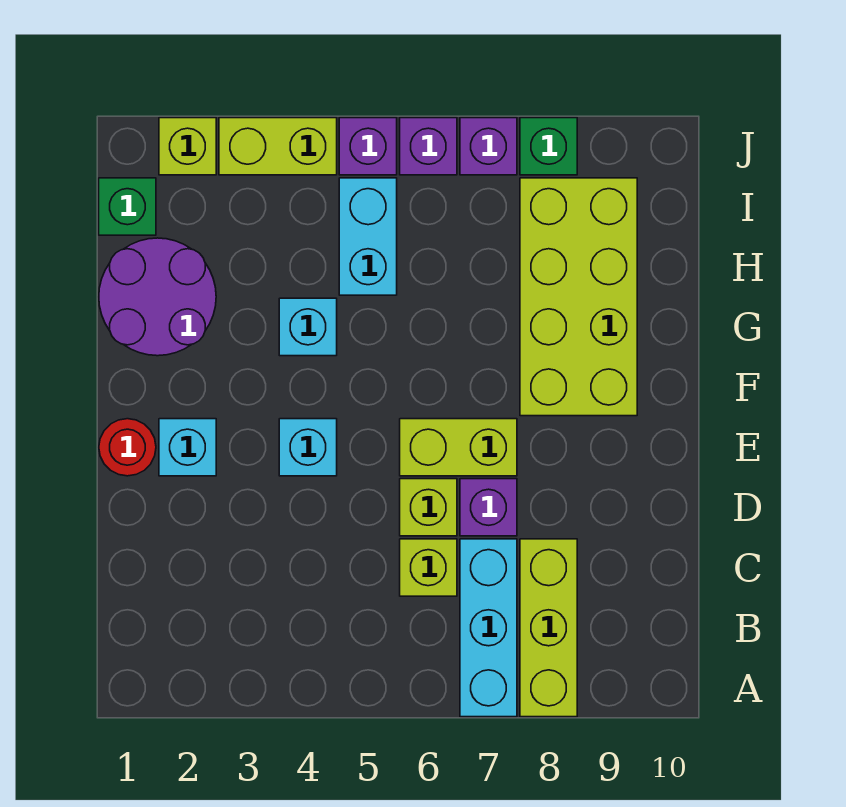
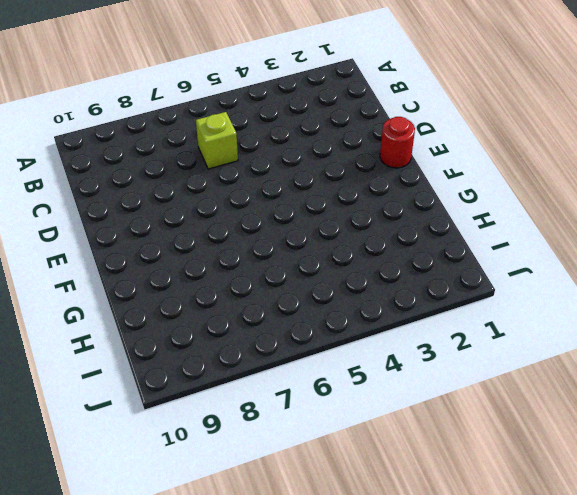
none -> cyan brick A7:C7 level 1
none -> lime brick A8:C8 level 1
none -> lime brick D6 level 1

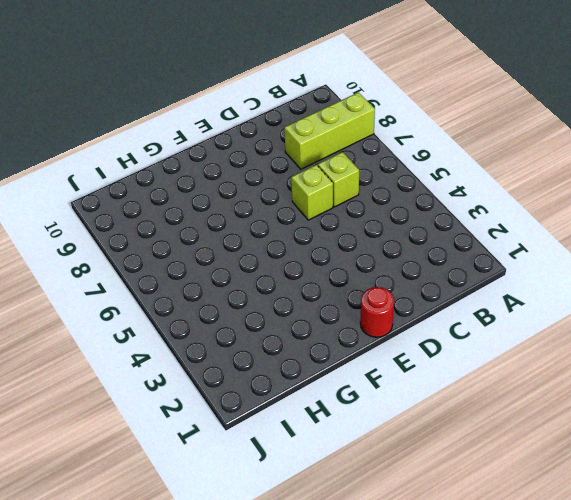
none -> cyan brick A7:C7 level 1
none -> purple brick D7 level 1
none -> cyan brick E2 level 1

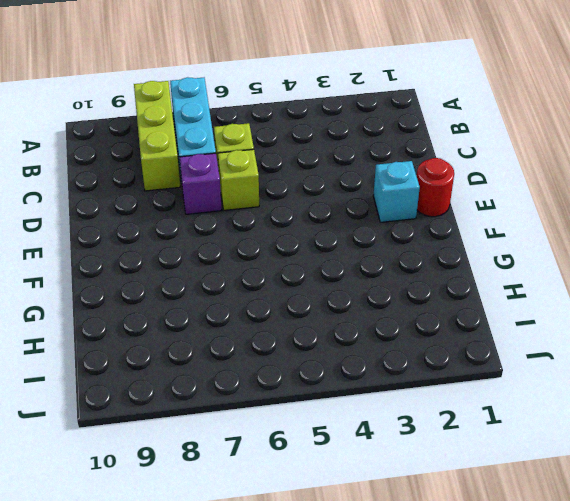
none -> cyan brick E4 level 1
none -> lime brick E6:E7 level 1
none -> lime brick F8:I9 level 1

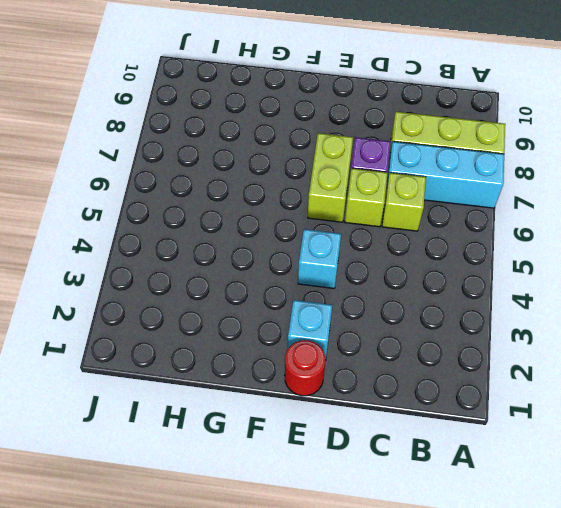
none -> lime brick F8:I9 level 1
none -> purple round brick G1:H2 level 1
none -> cyan brick G4 level 1

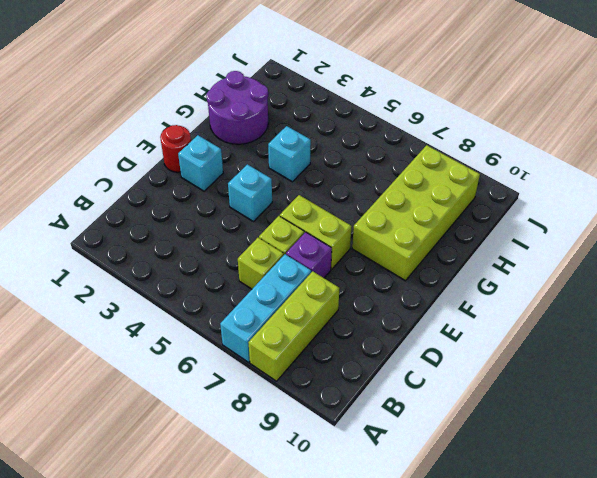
none -> cyan brick H5:I5 level 1
none -> green brick I1 level 1
none -> lime brick J2 level 1

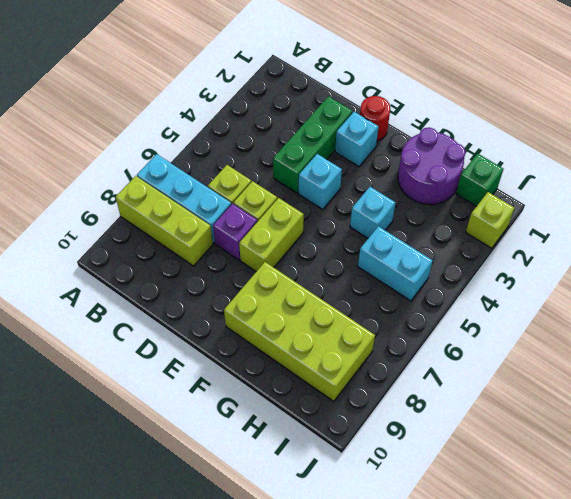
green brick D2:D4 level 1 -> none
none -> lime brick J3:J4 level 1
none -> purple brick J5 level 1
none -> purple brick J6 level 1

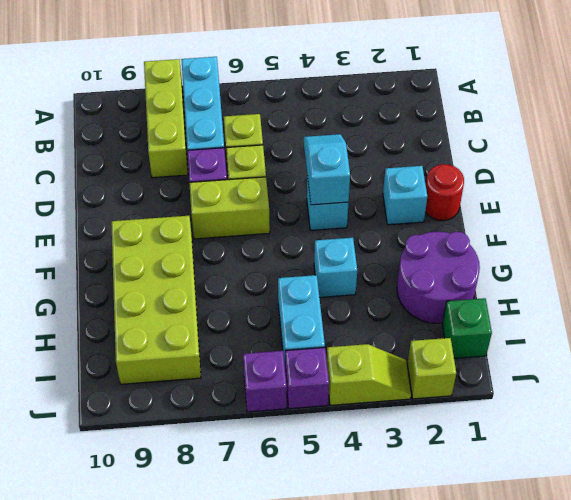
cyan slope D4:E4 level 2 top E -> none
lime slope J3:J4 level 1 top 4 -> lime brick J3:J4 level 1
none -> purple brick J7 level 1
none -> green brick J8 level 1

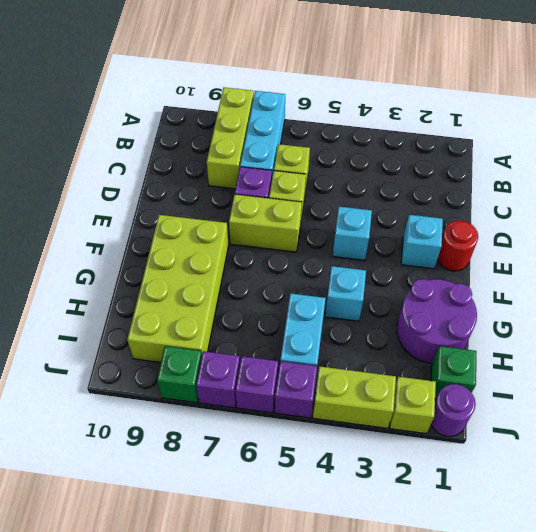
purple round brick J1 level 1 -> none

